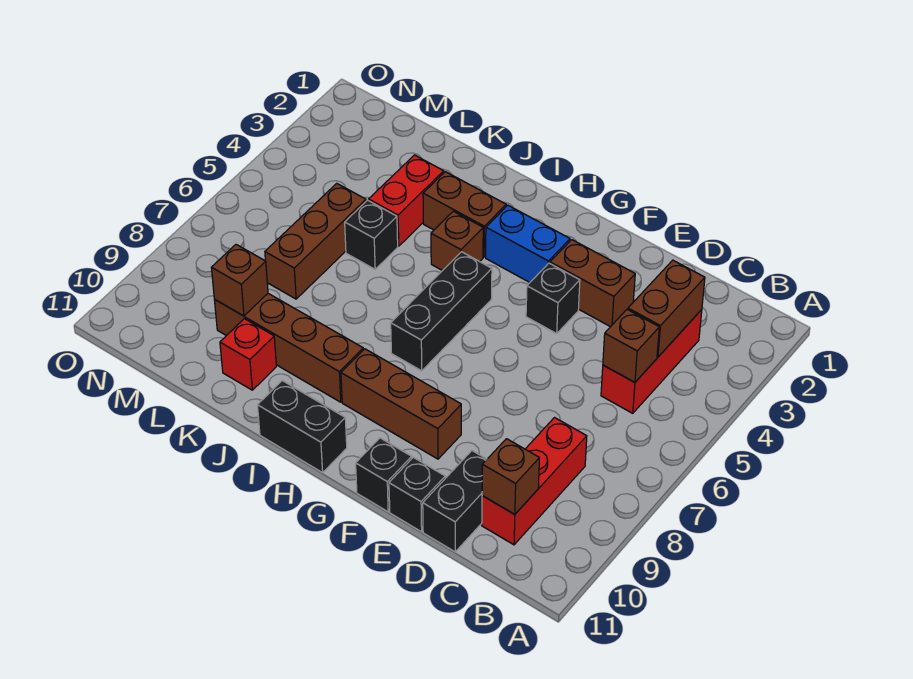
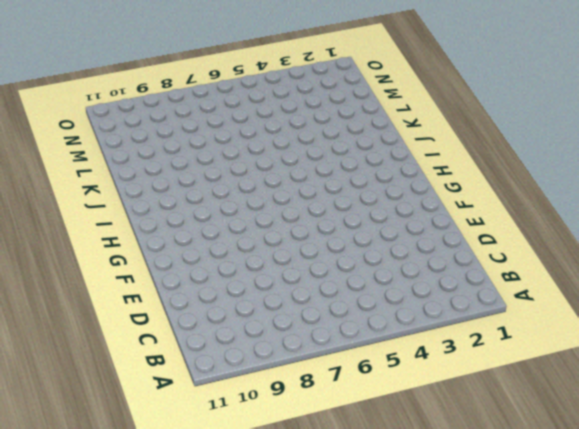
none -> red brick C3:C5 level 1
none -> red brick C8:C10 level 1
none -> black brick D10:D11 level 1

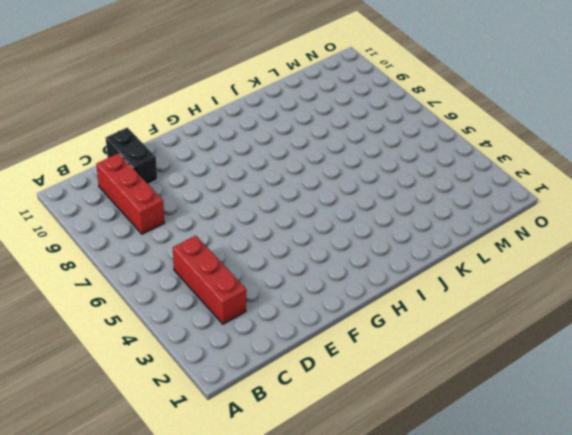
none -> brown brick E3:F3 level 1
none -> black brick E11 level 1
none -> black brick F4 level 1

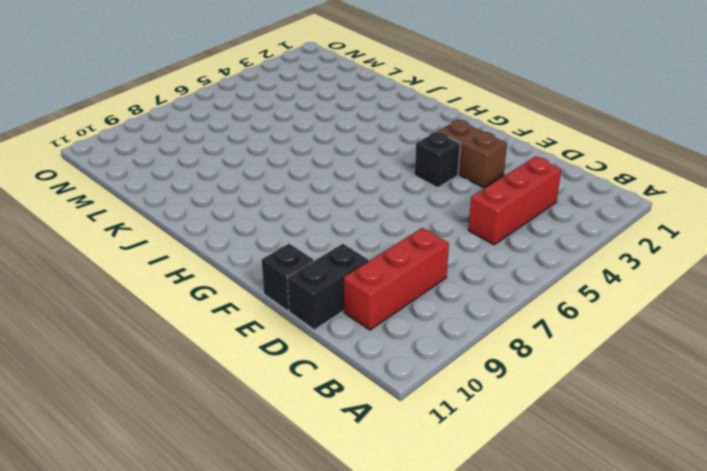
none -> brown brick F9:H9 level 1
none -> black brick F11 level 1
none -> blue brick G3:H3 level 1

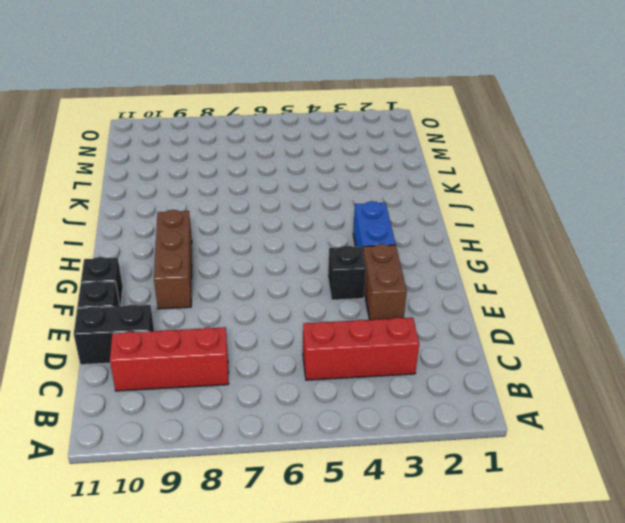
none -> black brick H5:H7 level 1
none -> black brick H11:I11 level 1
none -> brown brick I3:J3 level 1

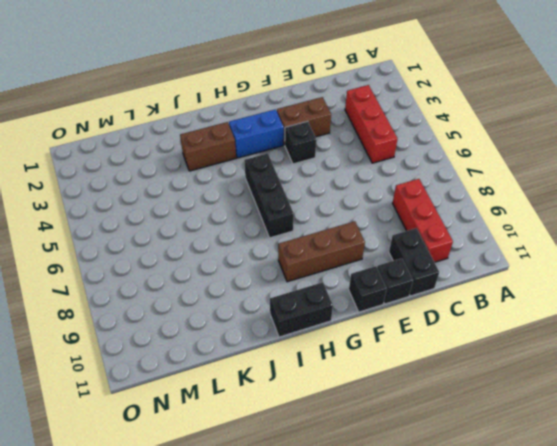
none -> brown brick I4 level 1
none -> brown brick I9:L9 level 1
none -> red brick K3:K4 level 1

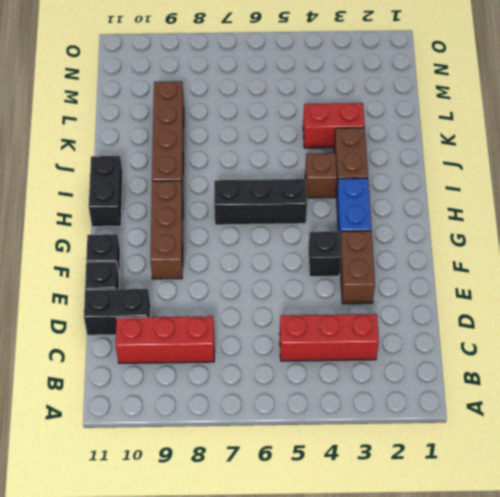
none -> black brick K5 level 1
none -> red brick K10 level 1
none -> brown brick L5:L7 level 1

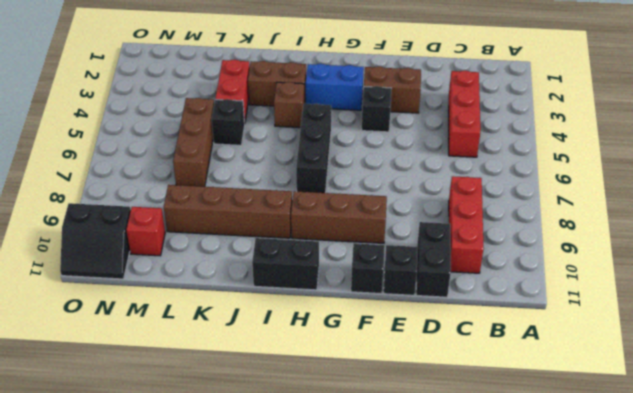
red brick M10 level 1 -> red brick K10 level 1
black slope N10:O11 level 1 top 10 -> none
none -> brown brick C3:C4 level 2
none -> brown brick C5 level 2
none -> brown brick C10 level 2

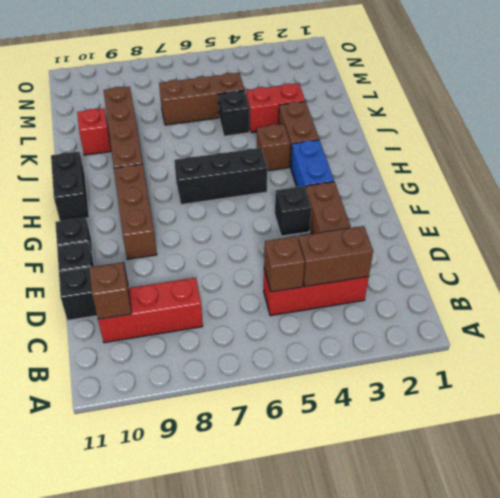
none -> brown brick L9 level 2

